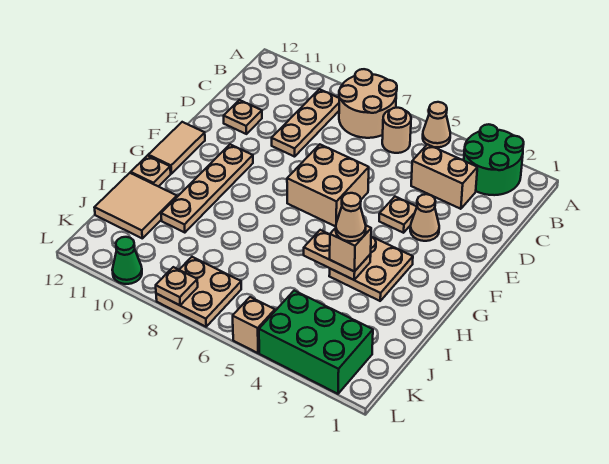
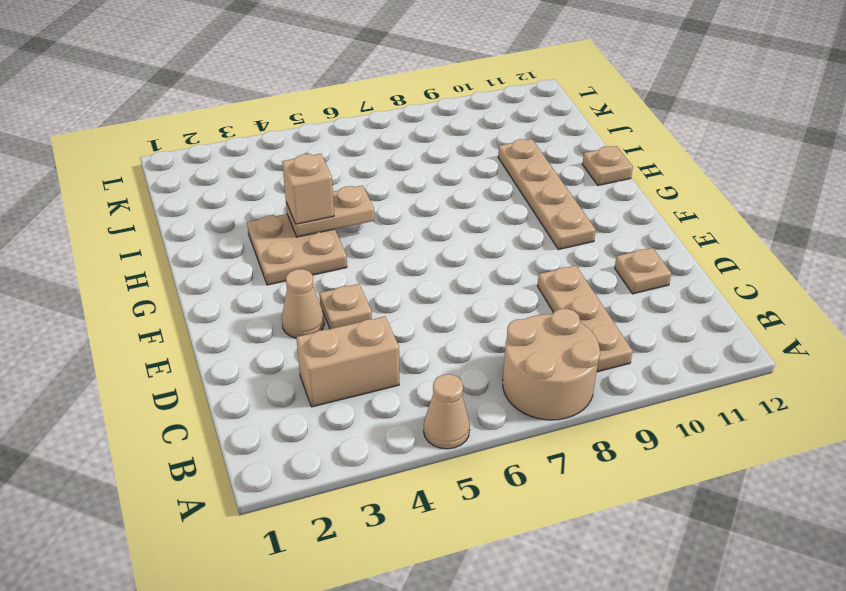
none -> green round brick A2:B3 level 1
none -> tan round brick B6 level 1
none -> tan brick E6:F7 level 1

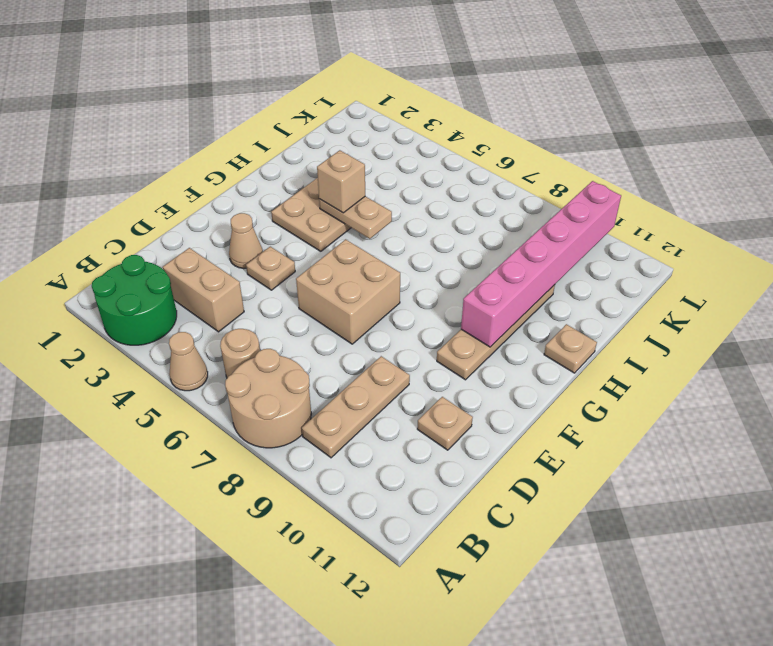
pink brick G10:L10 level 2 -> none
none -> tan tile F12:G12 level 1
none -> tan tile I11:J12 level 1
none -> green brick K2:L4 level 1

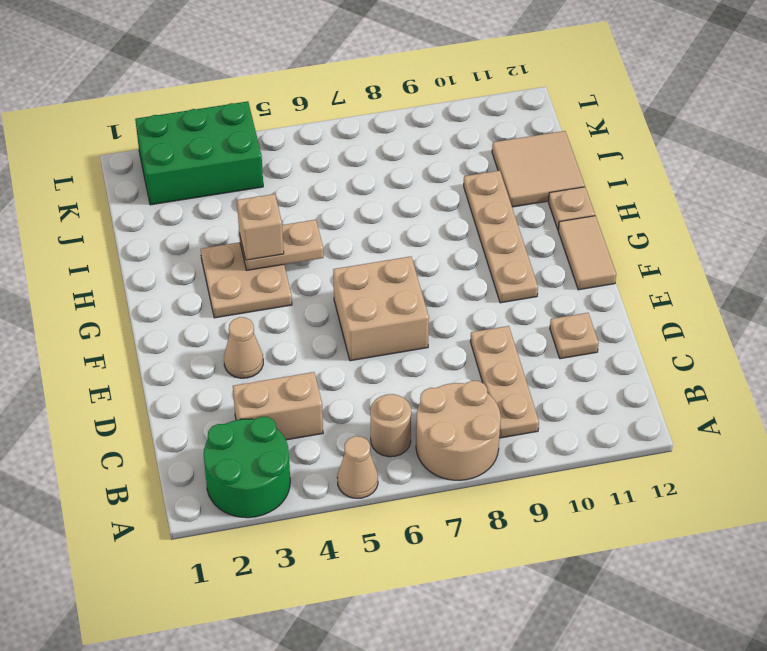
none -> tan plate E4 level 1
none -> tan plate K7:L8 level 1
none -> tan brick L5 level 1

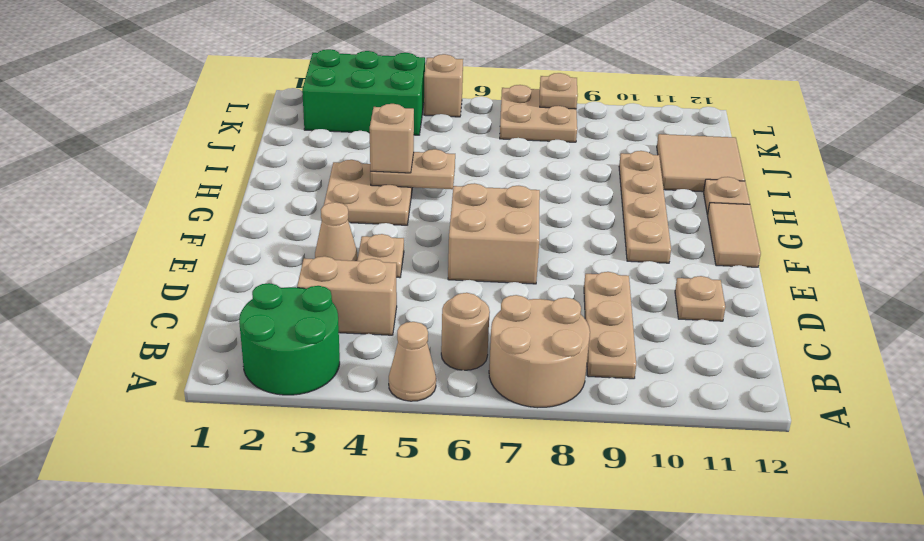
none -> green cone L10 level 1
none -> tan cone H4 level 4

